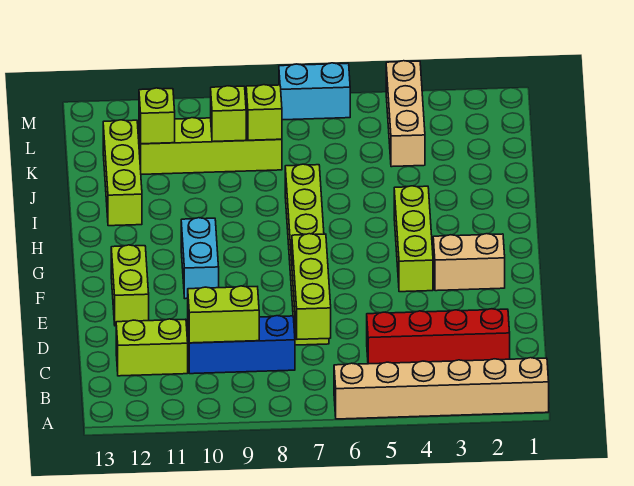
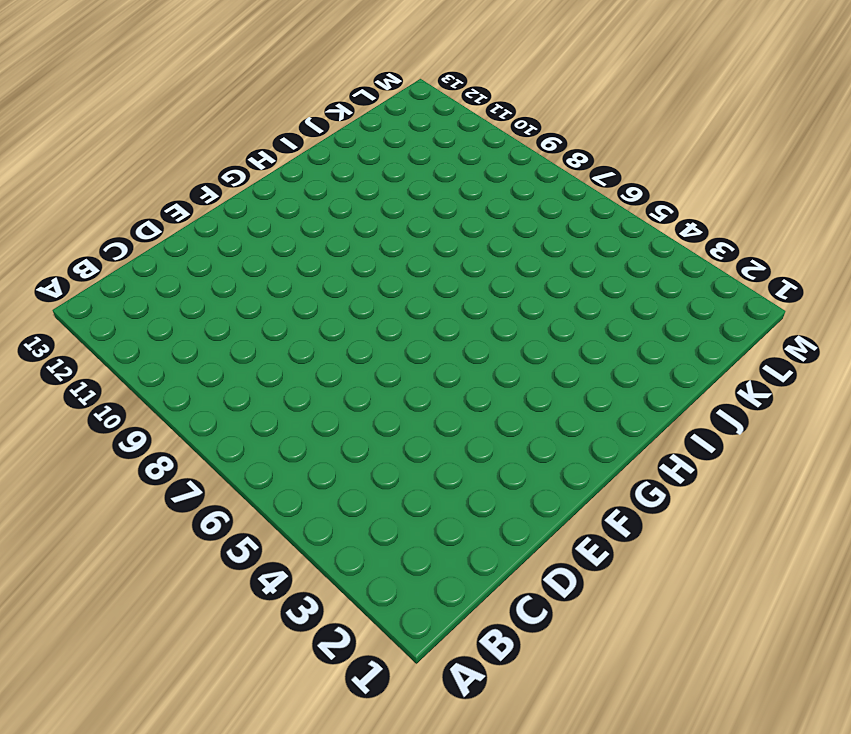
none -> tan brick A1:A6 level 1
none -> red brick C2:C5 level 1
none -> blue brick C8:C10 level 1

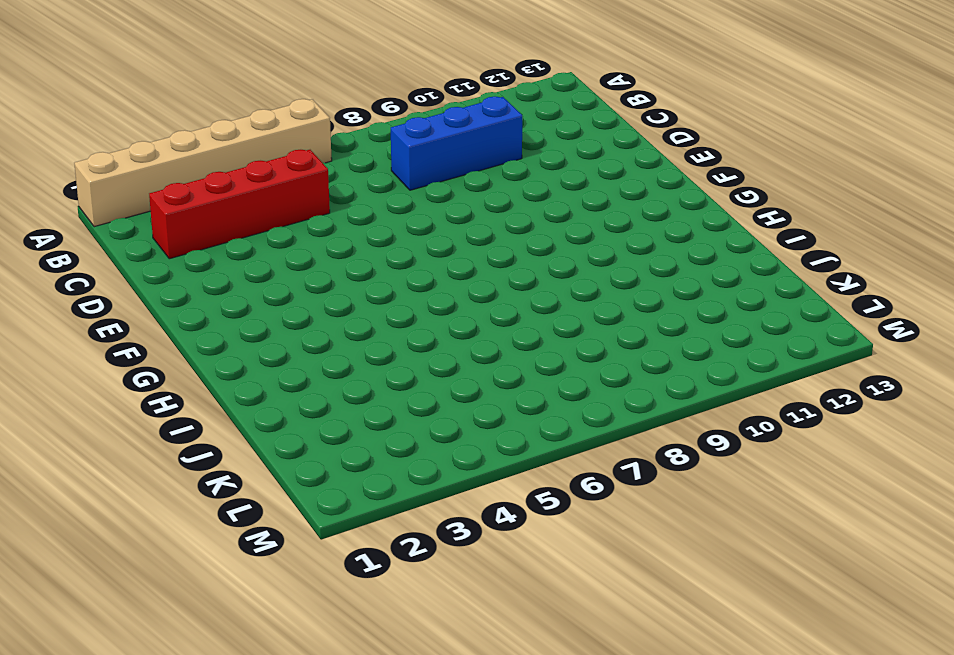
none -> lime brick C11:C12 level 1
none -> lime brick D7:I7 level 1
none -> lime brick E12:F12 level 1

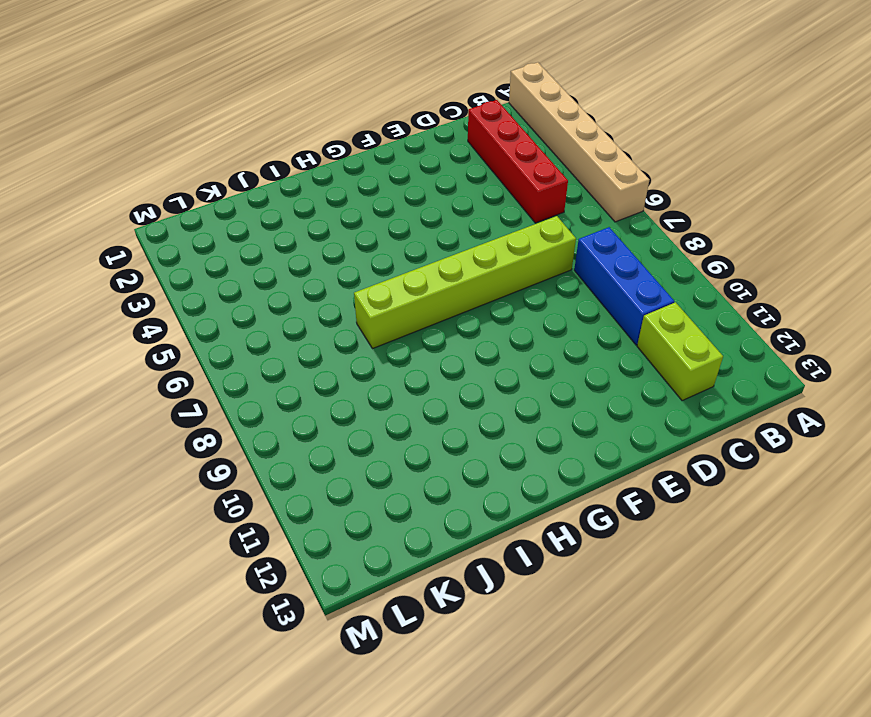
none -> lime brick E12:F12 level 1
none -> tan brick F2:F3 level 1
none -> lime brick F4:H4 level 1

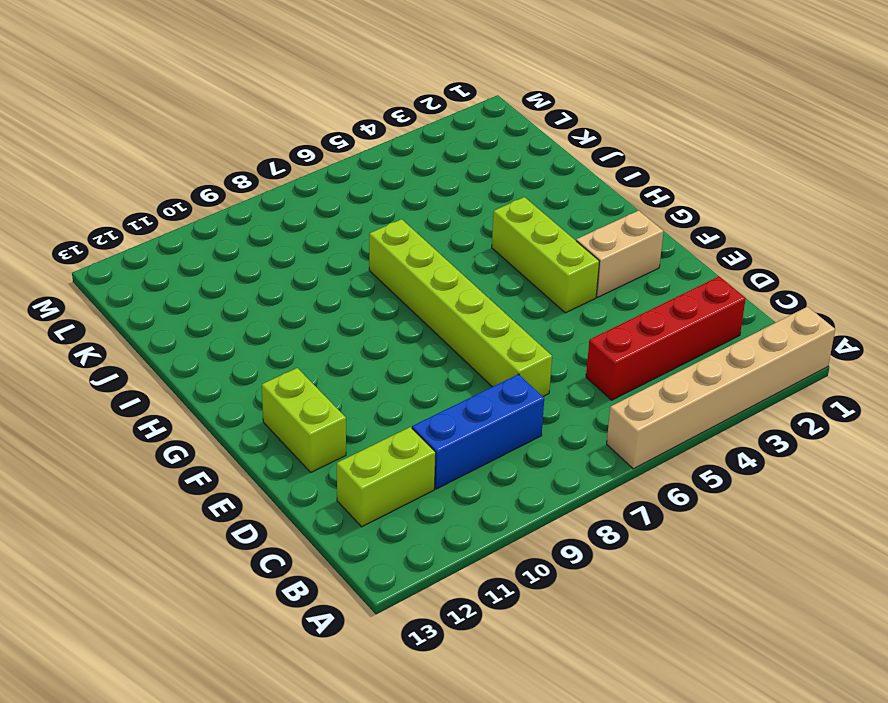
none -> cyan brick F10:G10 level 1
none -> lime brick I12:K12 level 1
none -> tan brick K4:M4 level 1

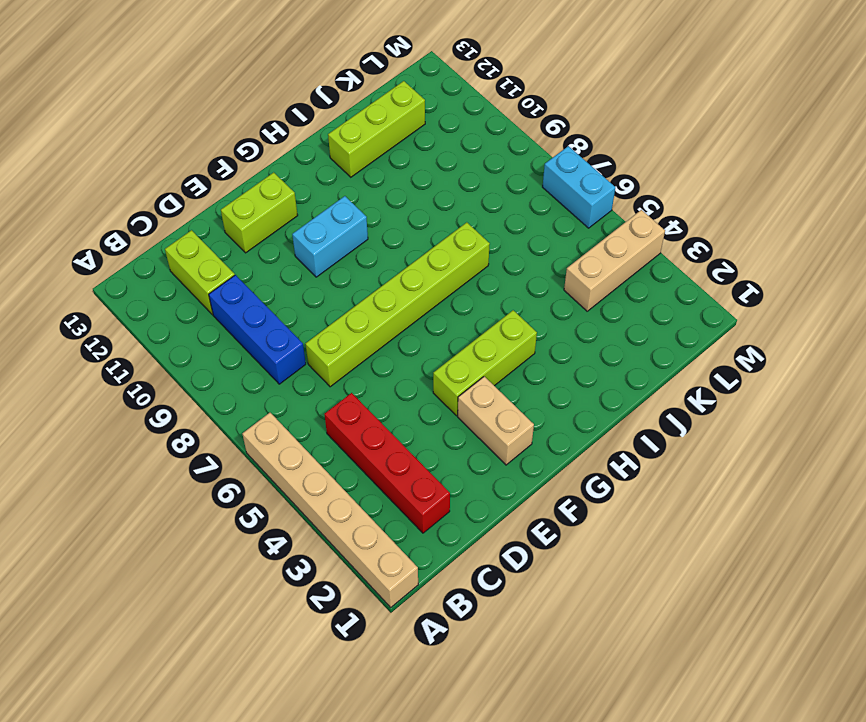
none -> lime brick K8:K11 level 1
none -> lime brick C7:E7 level 2
none -> lime brick C9:C10 level 2

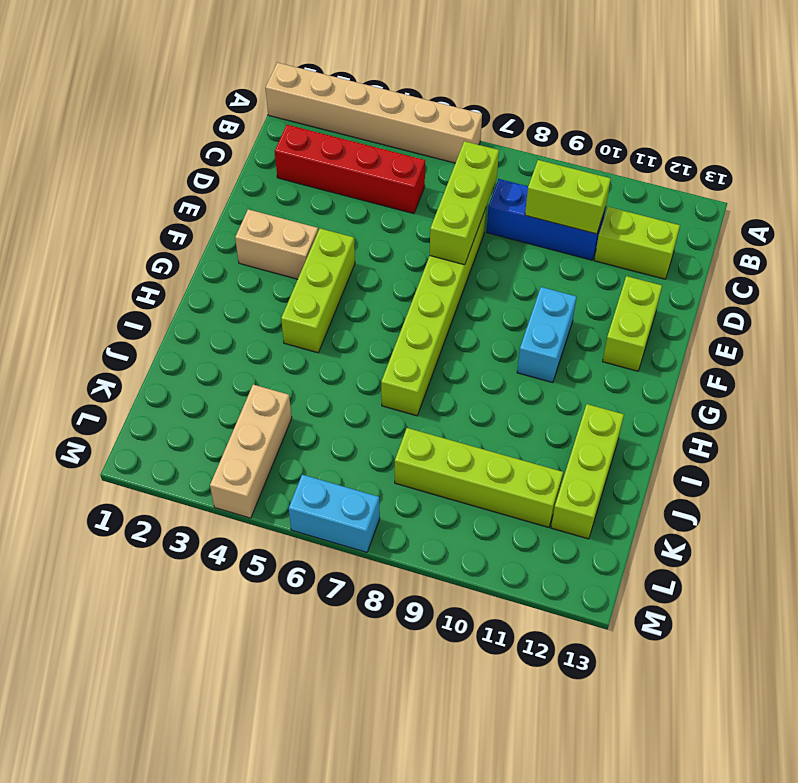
none -> lime brick K8 level 2
none -> lime brick K9 level 2
none -> lime brick K11 level 2

